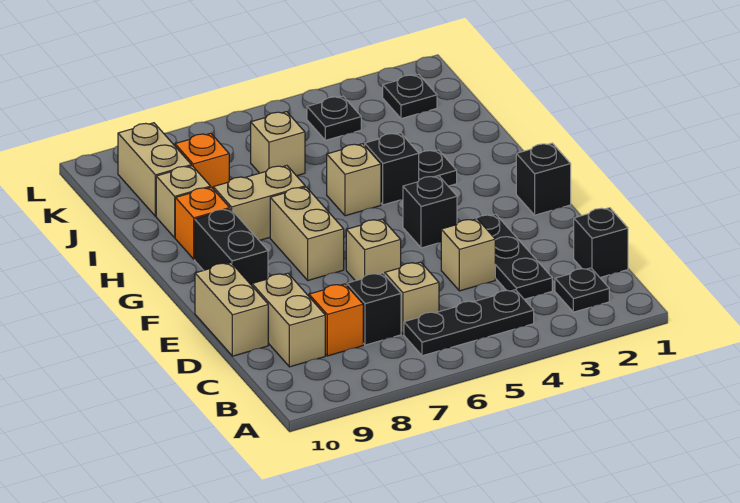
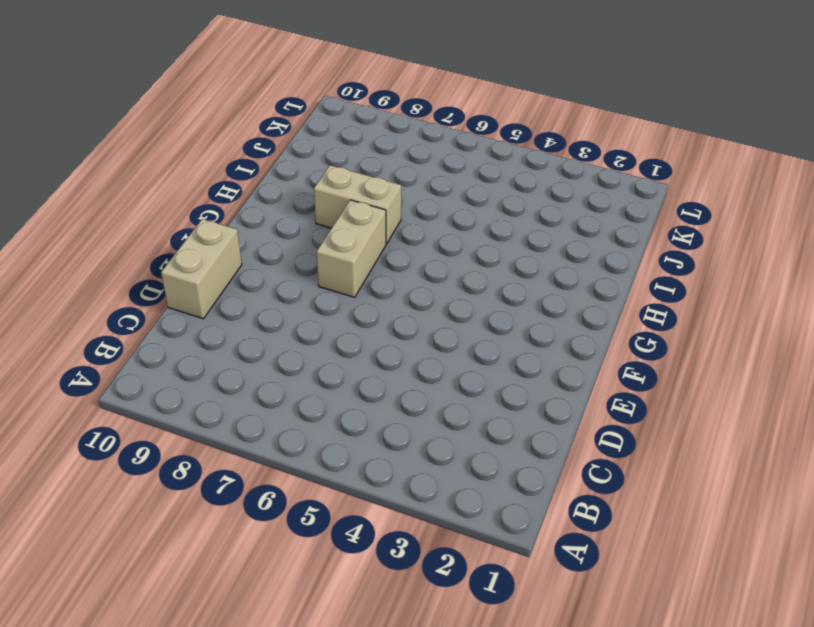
none -> black plate B2 level 1
none -> black plate B4:B6 level 1
none -> black brick C1 level 1

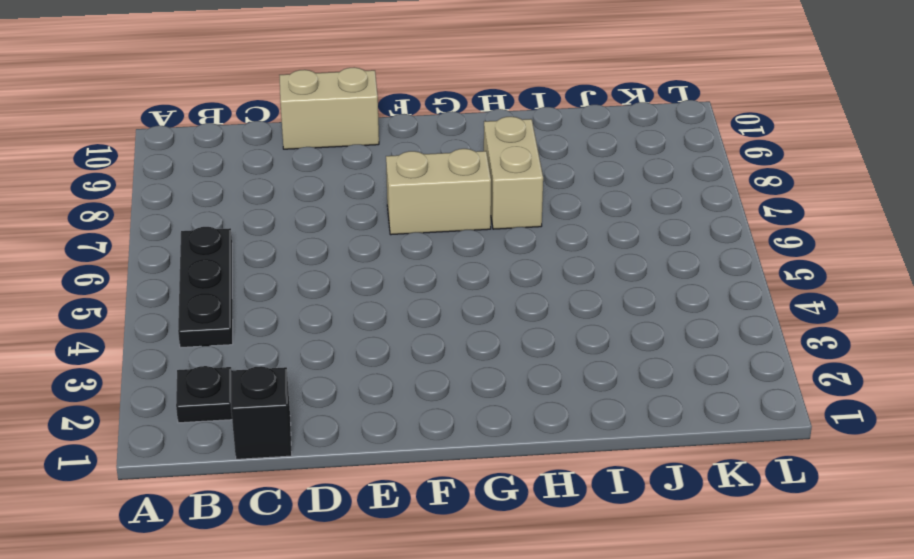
none -> black plate C3:E3 level 1
none -> tan brick C6 level 1
none -> black brick C7 level 1

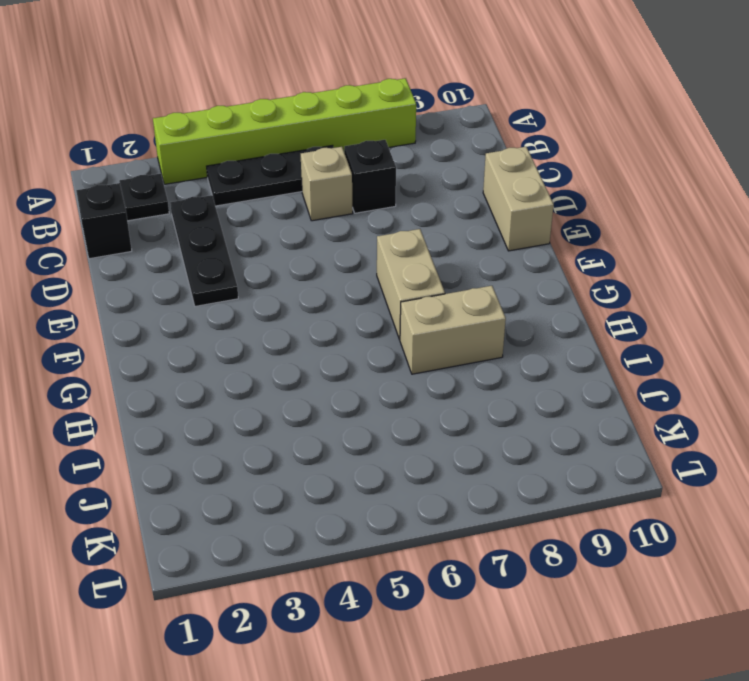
lime brick A3:A8 level 1 -> none
none -> orange brick C8 level 1
none -> tan brick C9:D9 level 1
none -> tan brick D4 level 1

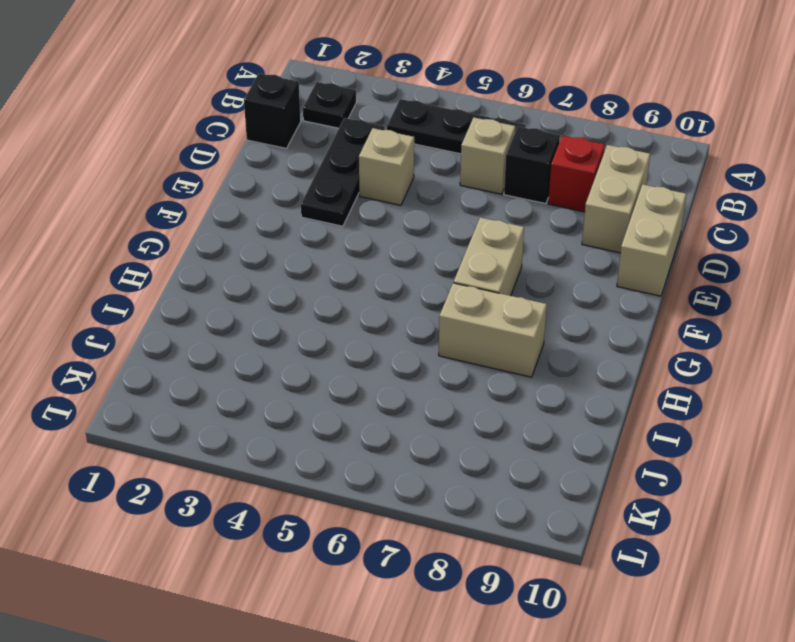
red brick C8 level 1 -> orange brick C8 level 1
none -> tan brick E6 level 1
none -> black brick F1 level 1
none -> black brick F4 level 1

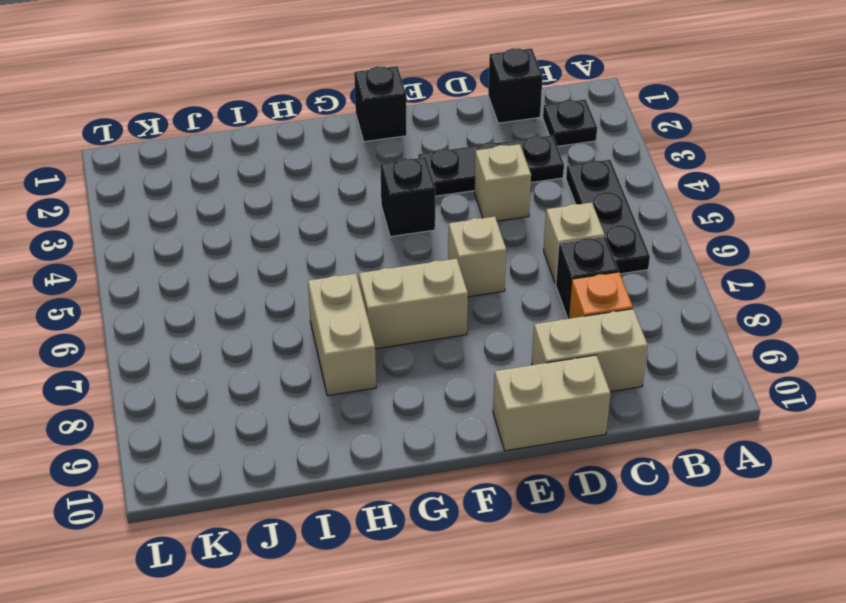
none -> black brick F9:G9 level 1
none -> black plate H3 level 1
none -> black brick H4 level 1

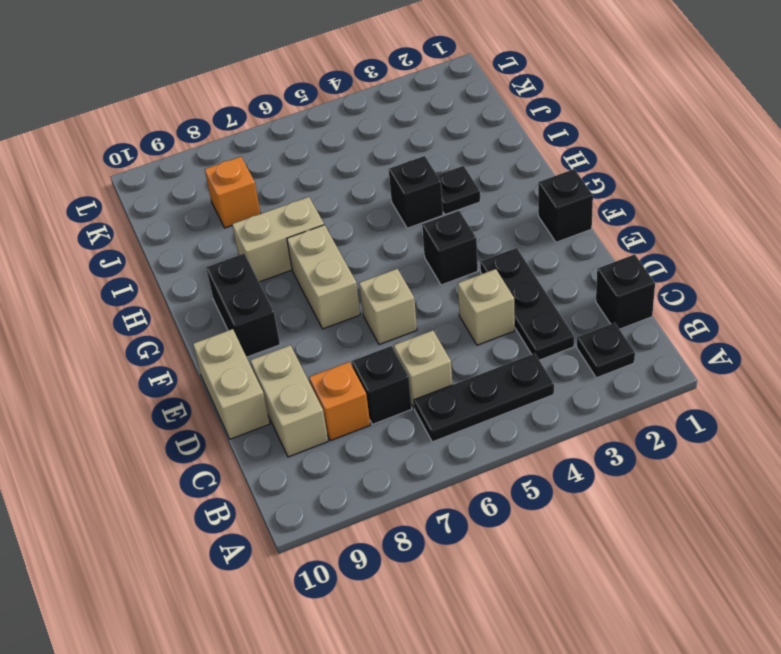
none -> tan brick H5 level 1
none -> orange brick H9 level 1
none -> tan brick I9 level 1

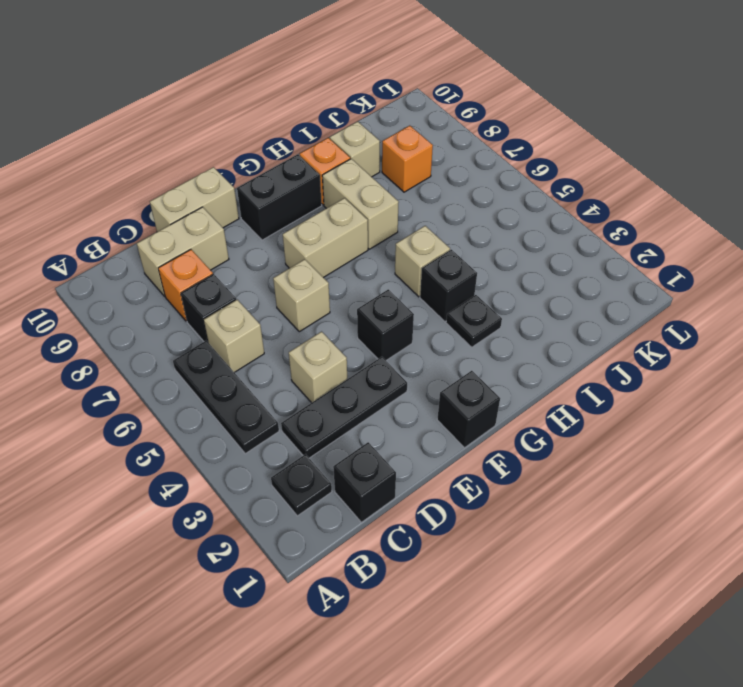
none -> tan brick J6 level 1
none -> tan brick J9:K9 level 1
none -> black plate K2 level 1

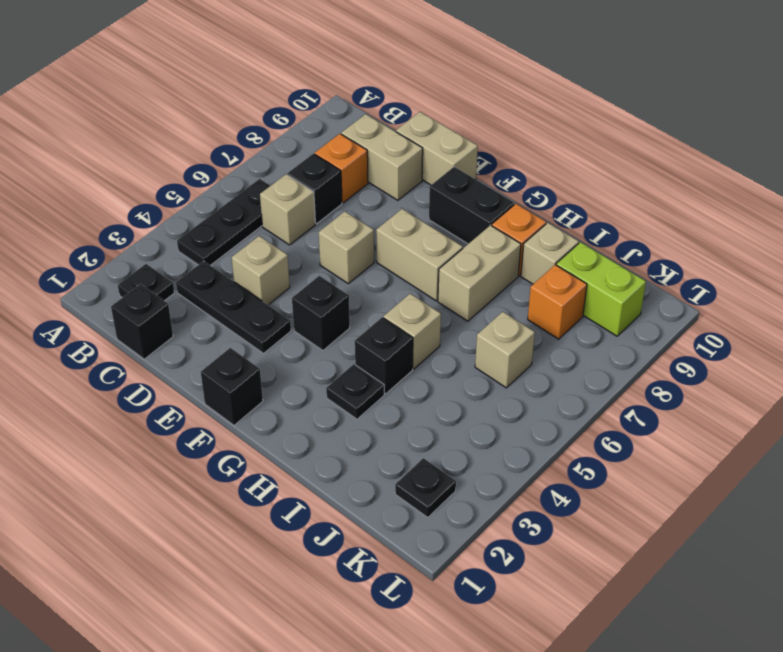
lime brick J9:K9 level 1 -> tan brick J9:K9 level 1
none -> black plate K4 level 1

